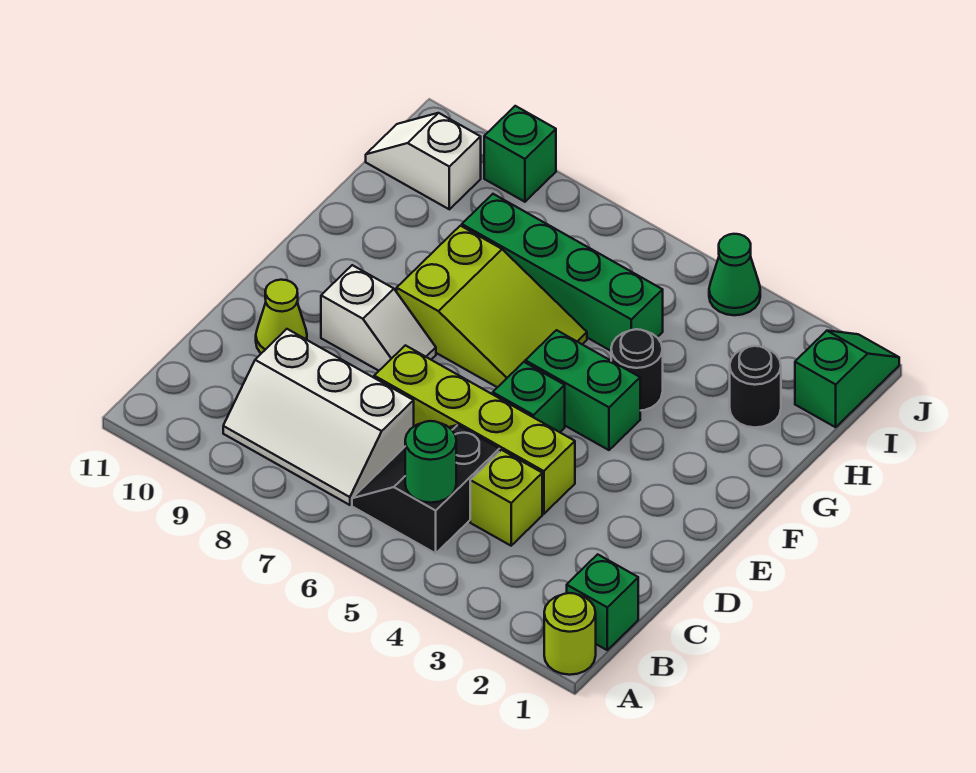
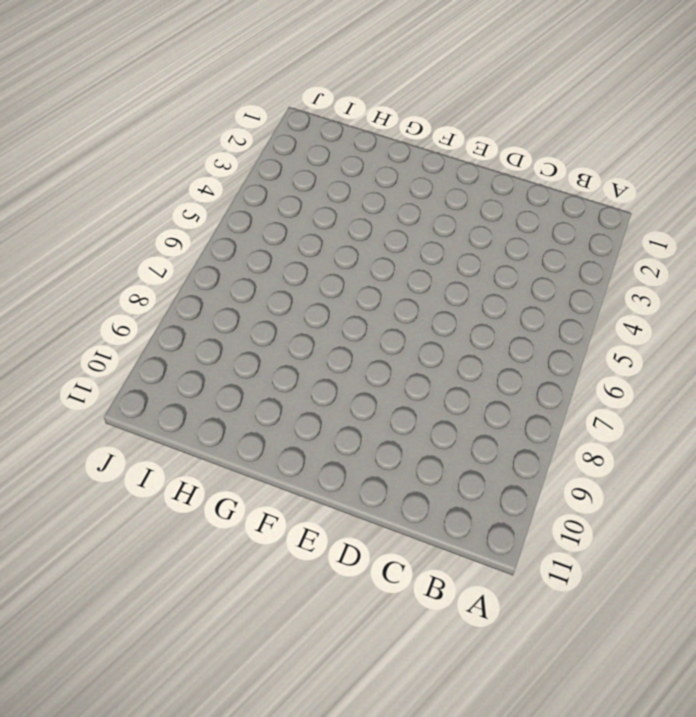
none -> lime round brick A1 level 1
none -> green brick B1 level 1
none -> black slope B5:C6 level 1 top 5

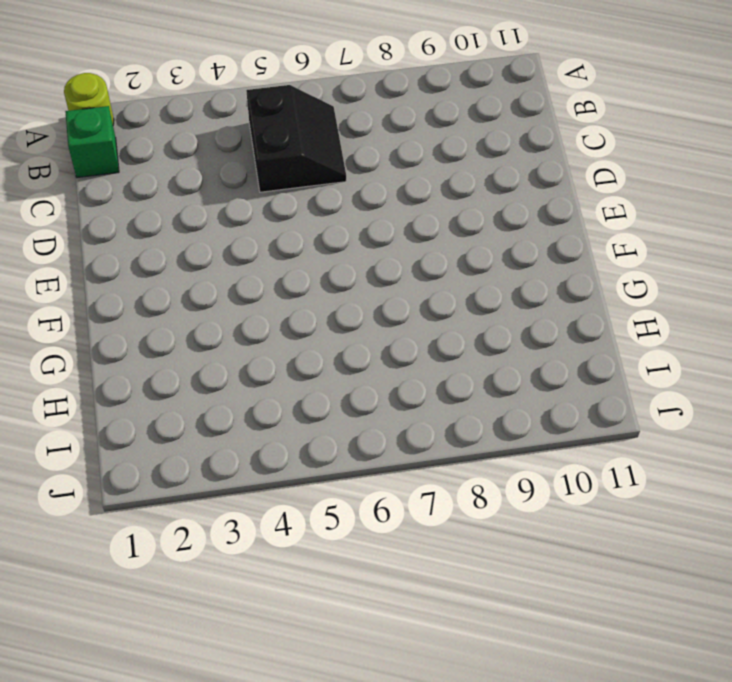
none -> white slope B7:C9 level 1 top C
none -> lime brick C4 level 1
none -> lime brick D4:D7 level 1

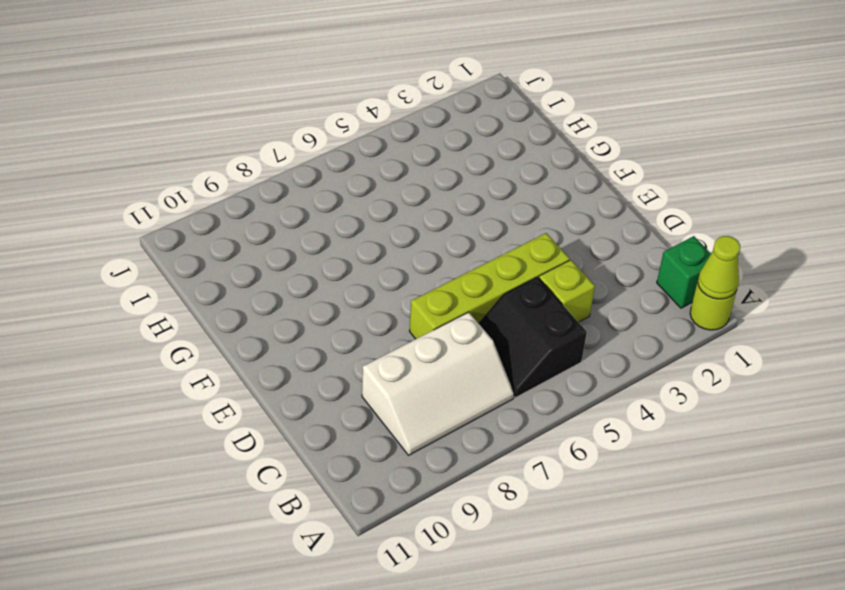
lime cone A1 level 2 -> lime cone D10 level 1
none -> green brick E5 level 1
none -> white slope E8:E9 level 1 top 9
none -> green brick F4:F5 level 1

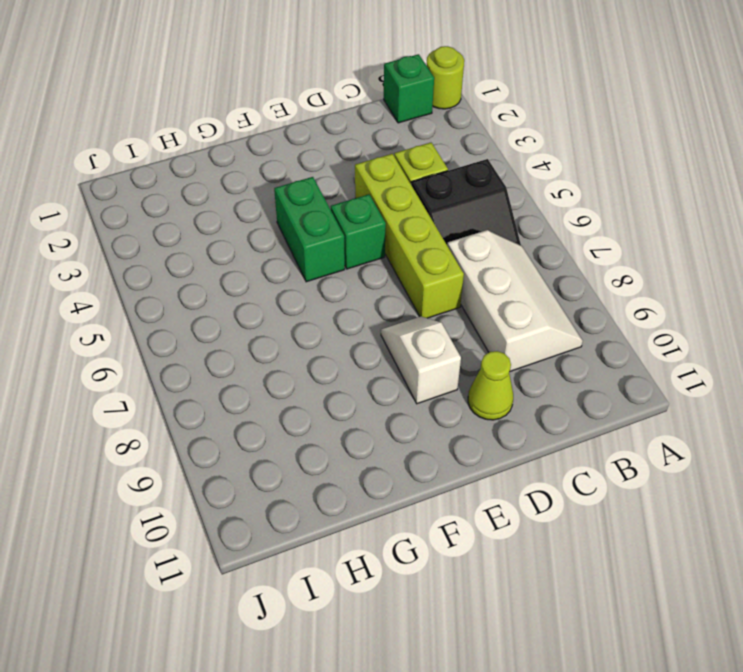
none -> lime slope F6:G8 level 1 top 8
none -> black round brick G4 level 1
none -> black round brick H2 level 1

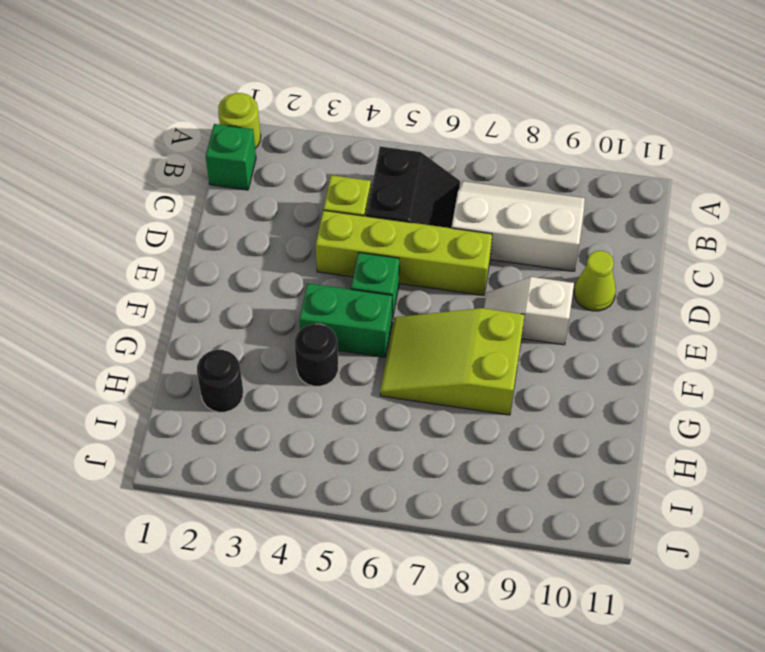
none -> green brick H5:H8 level 1
none -> green slope I1:J1 level 1 top I
none -> white slope I10:I11 level 1 top 10

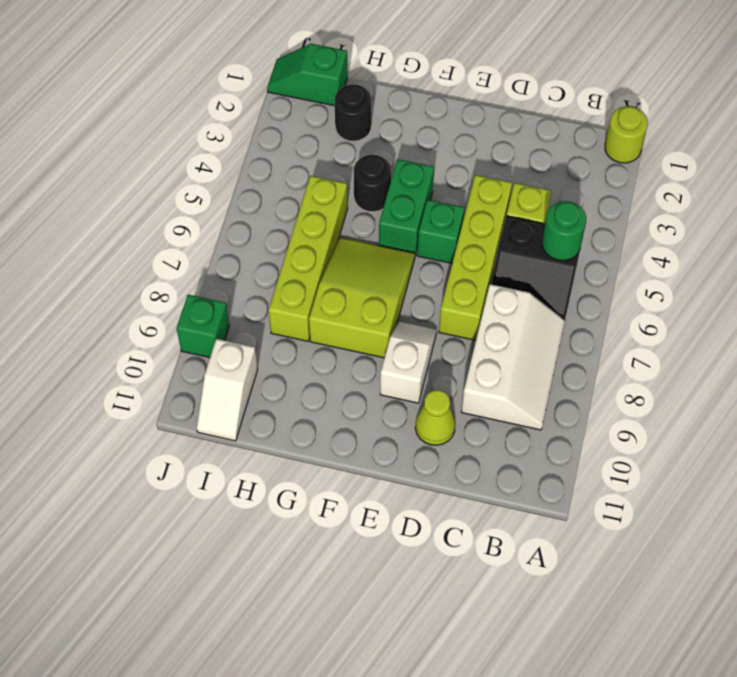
lime brick H5:H8 level 1 -> green brick H5:H8 level 1
none -> green brick B1 level 1
none -> green cone J4 level 1

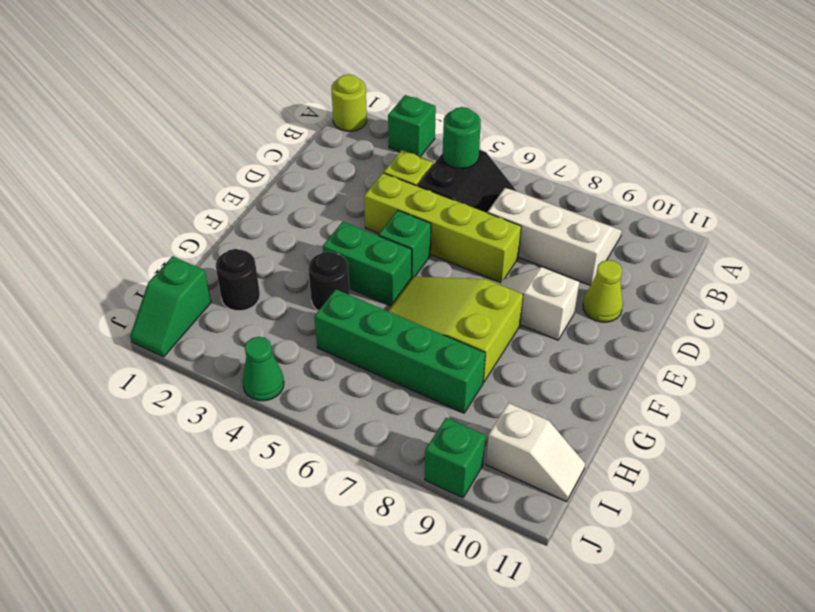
green brick A3 level 1 -> green brick B1 level 1

